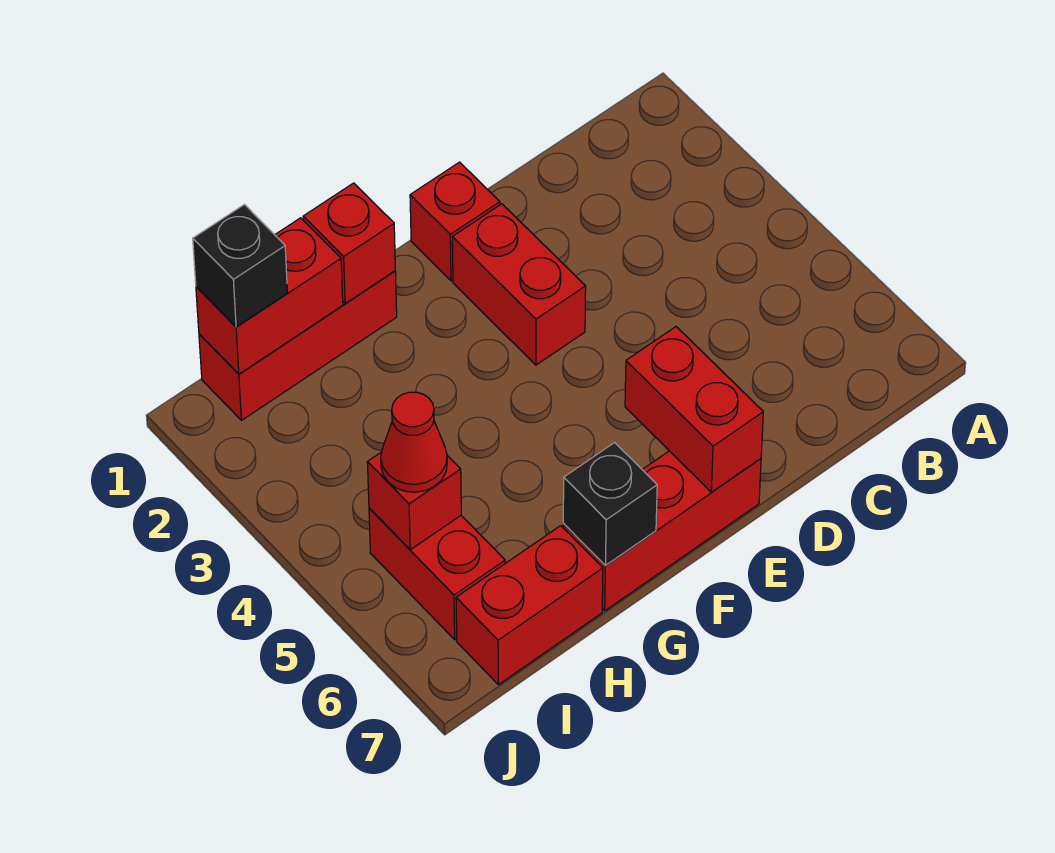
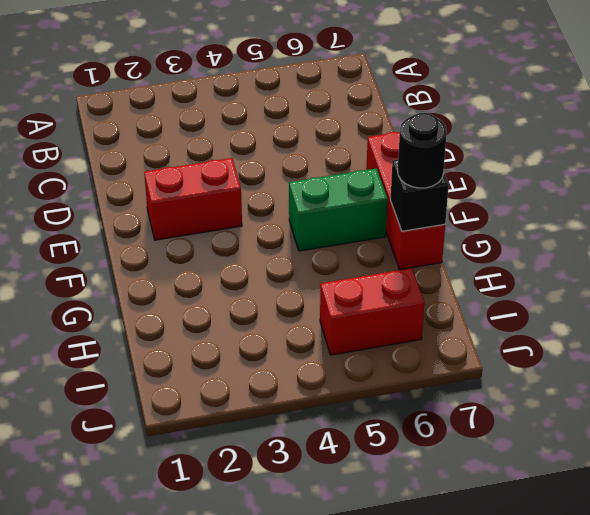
green brick F5:F6 level 1 -> none
black round brick G7 level 3 -> none
none -> red brick E1 level 1
none -> red brick G1:I1 level 1
none -> red brick H7:I7 level 1

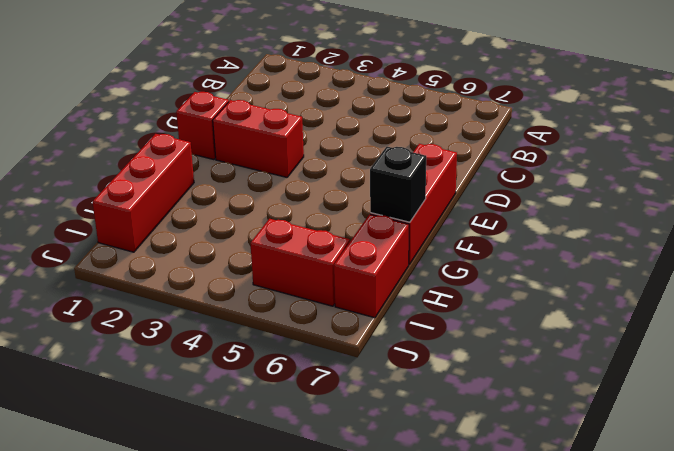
none -> red brick E6:E7 level 2
none -> red brick G1 level 2
none -> red brick H1:I1 level 2

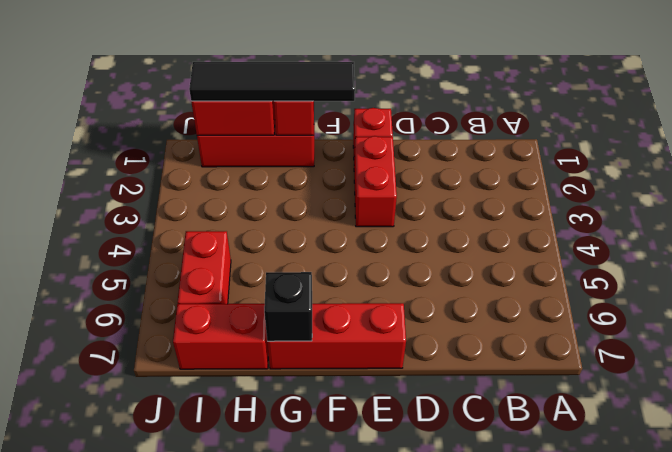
black tile F1:I1 level 3 -> black brick I1 level 3
none -> red brick E6:E7 level 2
none -> red brick I5 level 2
none -> red cone I5 level 3

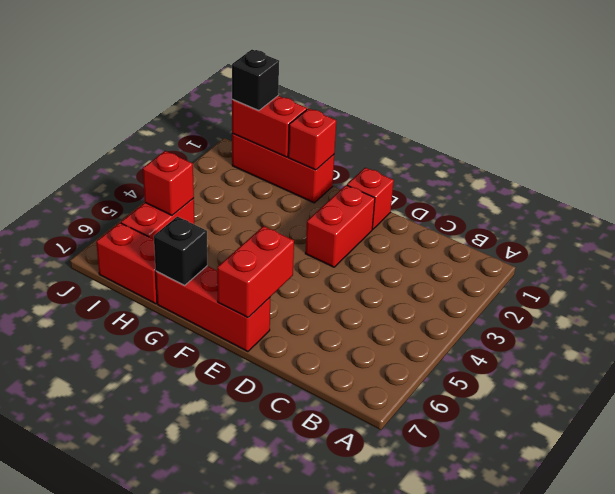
none -> red cone I5 level 3

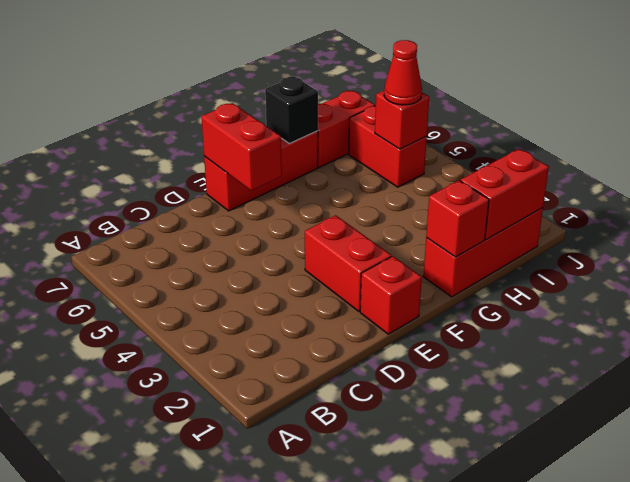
none -> black brick I1 level 3

